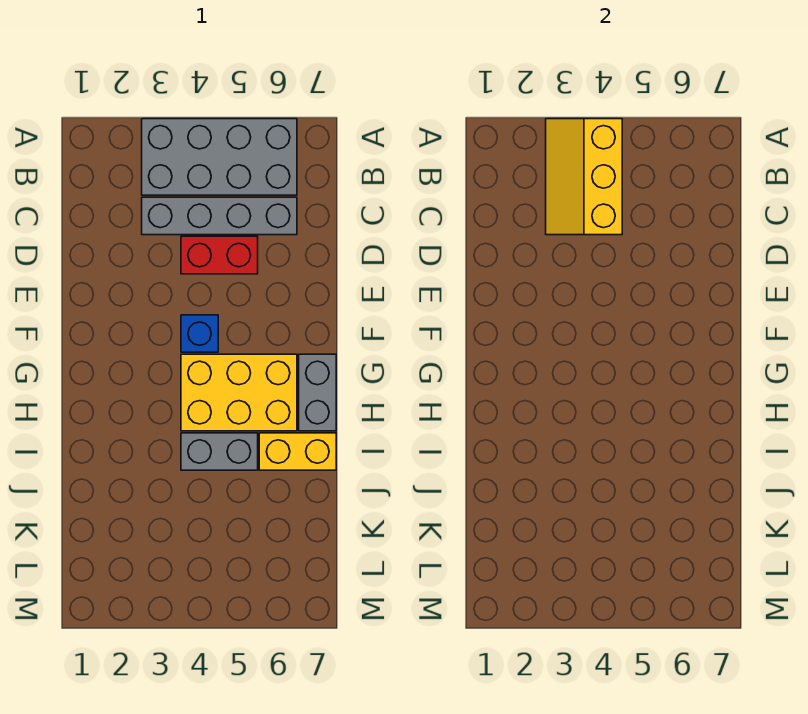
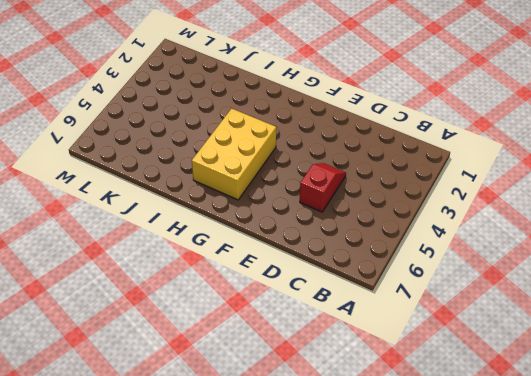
red slope D4:D5 level 1 top 5 -> red brick D4:D5 level 1
none -> grey brick A3:B6 level 1
none -> grey brick C3:C6 level 1

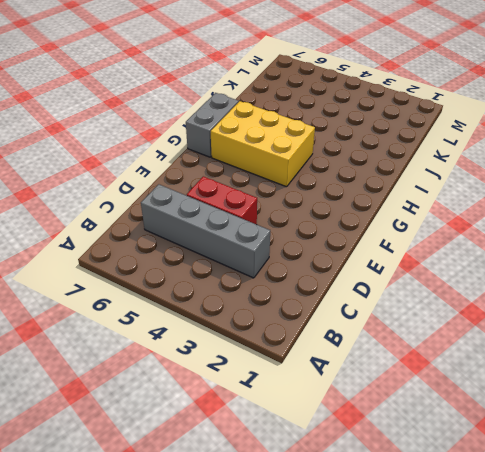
none -> grey brick A3:B6 level 1
none -> blue brick F4 level 1

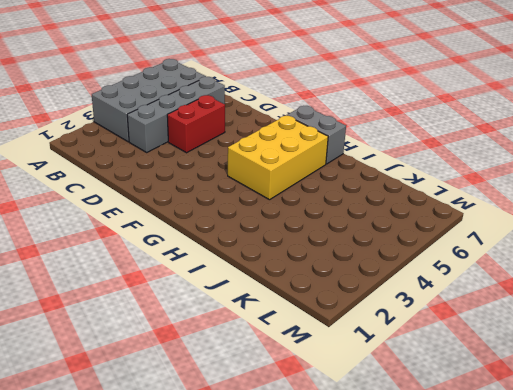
none -> blue brick F4 level 1
none -> grey brick I4:I5 level 1

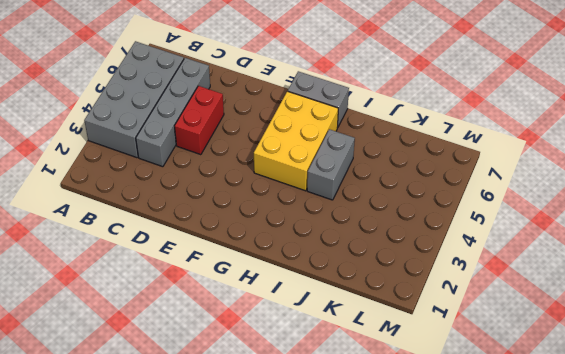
none -> blue brick F4 level 1
none -> yellow brick I6:I7 level 1

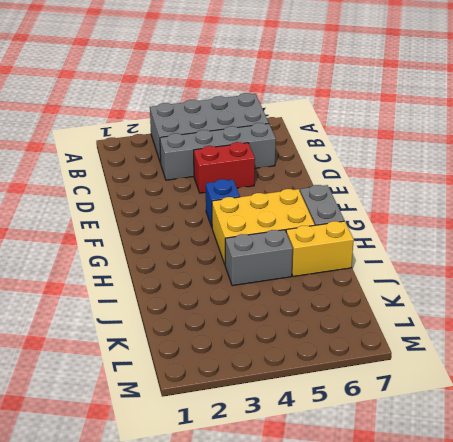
none -> yellow slope A3:C4 level 2 top 4

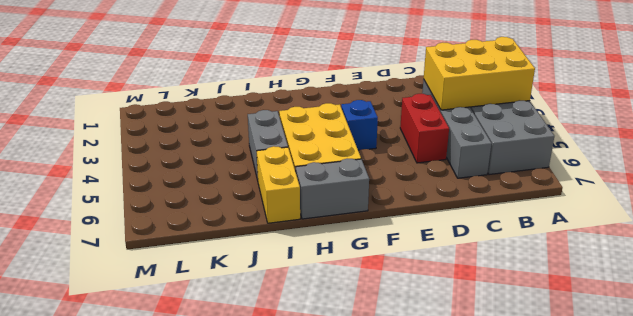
yellow brick A3:C4 level 2 -> yellow slope A3:C4 level 2 top 4

